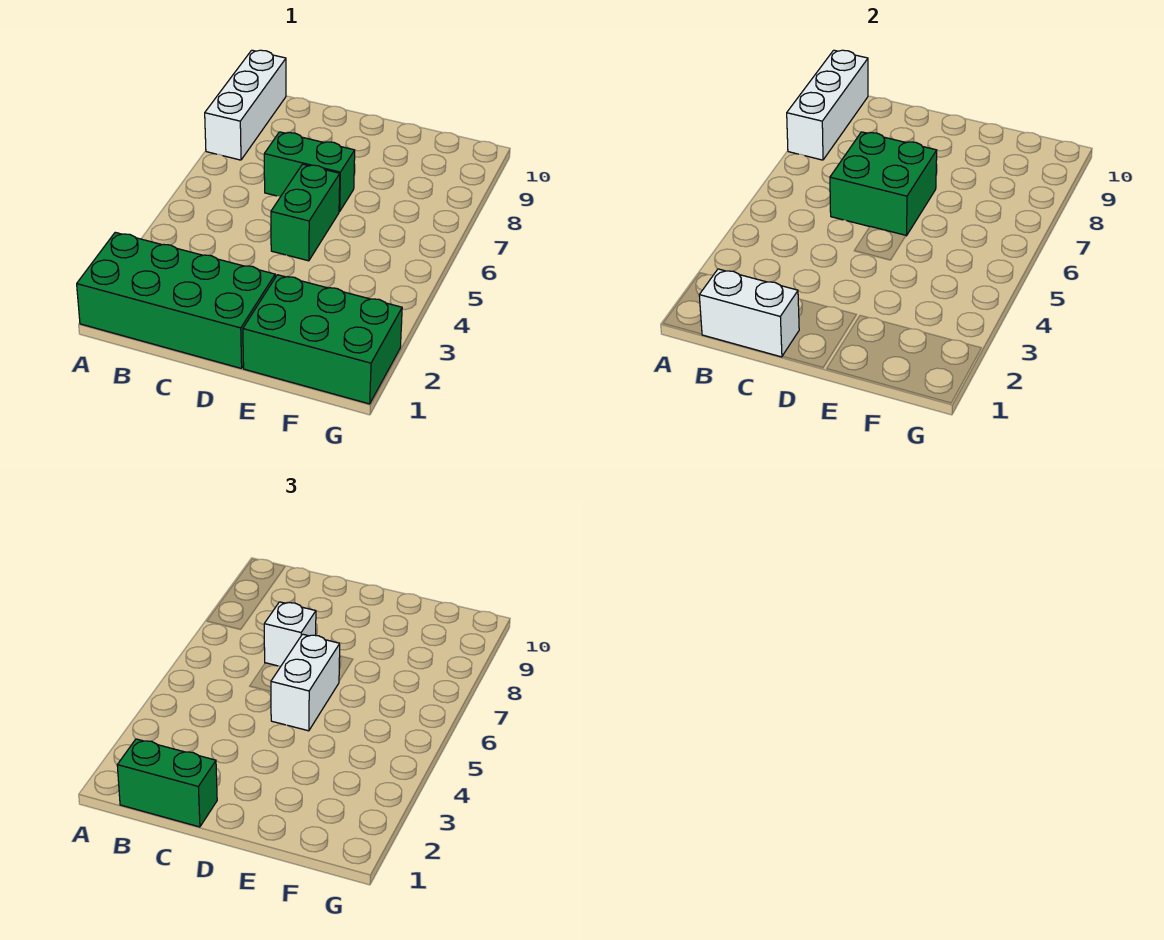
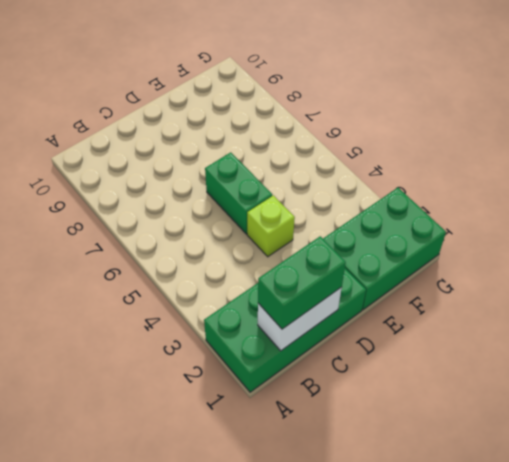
lime brick D4 level 1 -> none
none -> white brick A8:A10 level 1
none -> green brick C7:D7 level 1

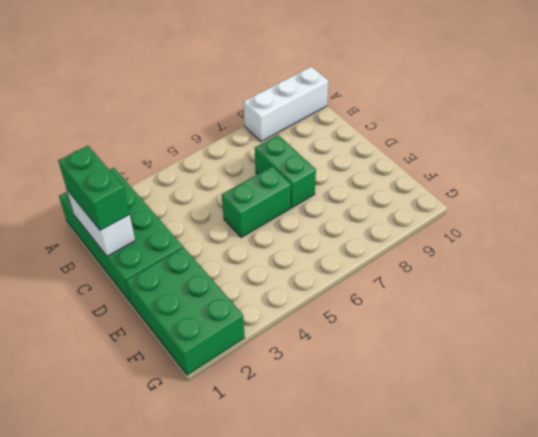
none -> white brick A8:A10 level 2
none -> green brick C6:D7 level 2

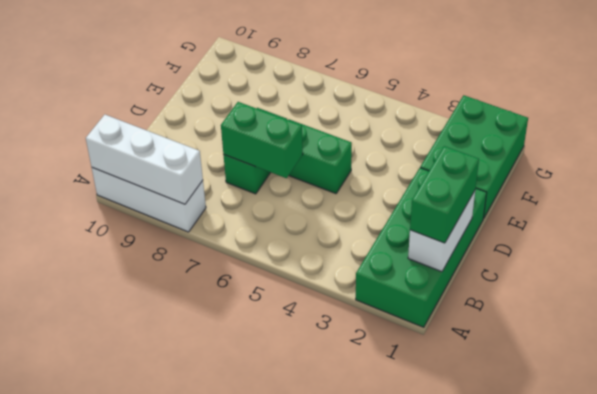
green brick C6:C7 level 2 -> green brick C6:D7 level 2
none -> white brick C7 level 3
none -> white brick D5:D6 level 3

